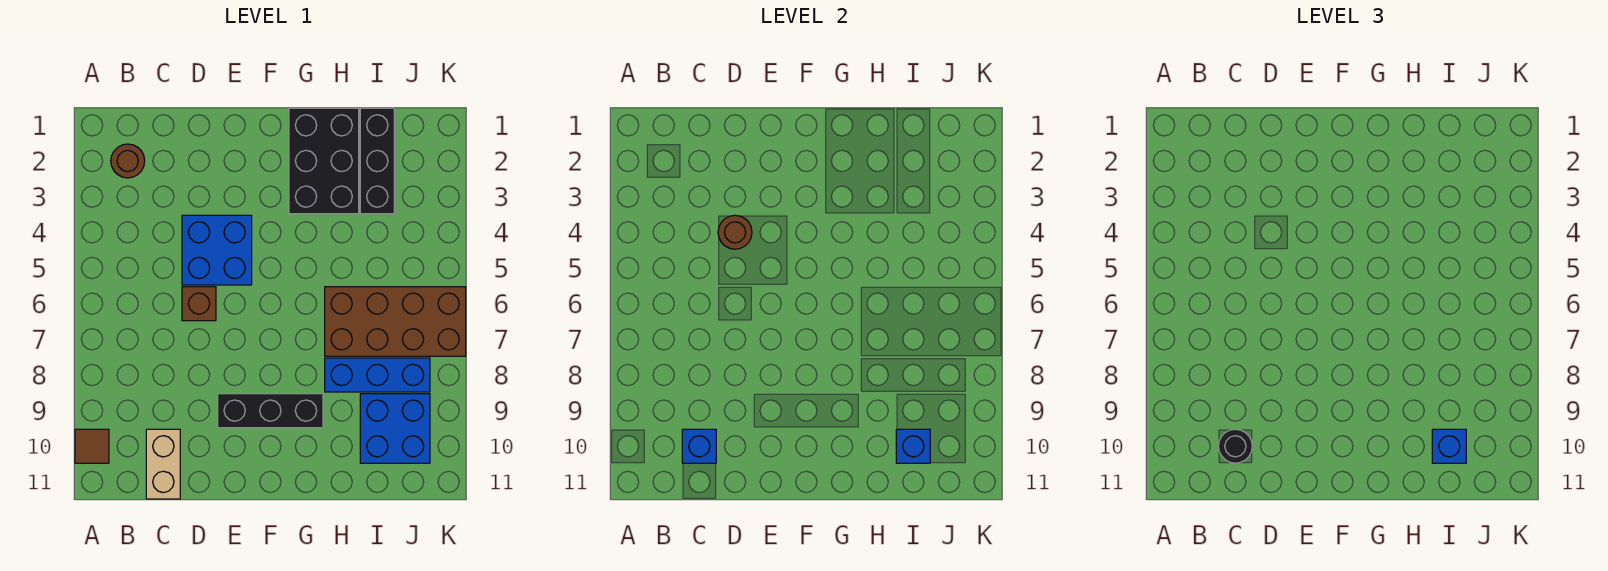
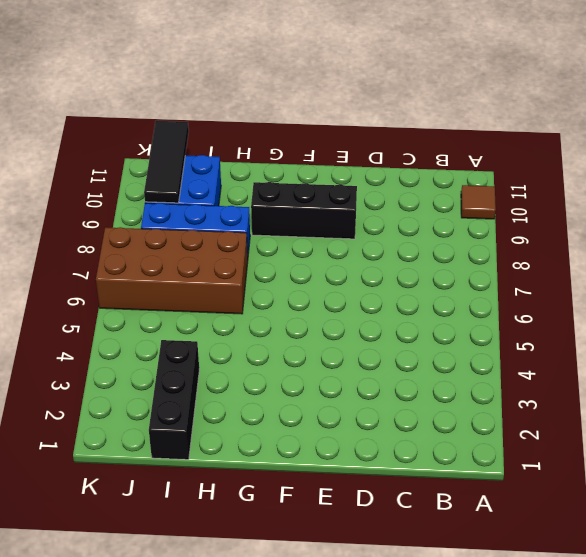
black tile J9:J11 level 2 -> none
none -> brown round brick B2 level 1
none -> tan brick C10:C11 level 1
none -> blue brick D4:E5 level 1

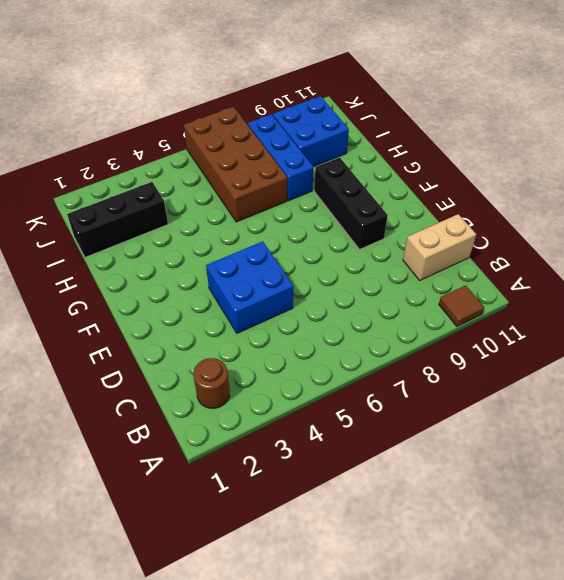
none -> brown brick D6 level 1
none -> black brick G1:H3 level 1
none -> blue brick C10 level 2

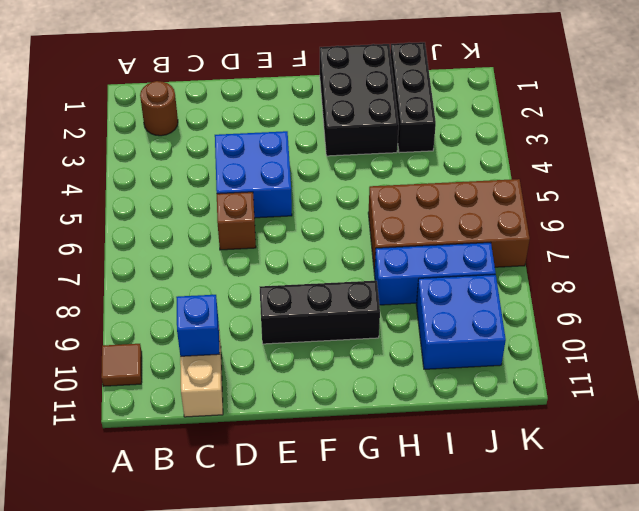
none -> brown round brick D4 level 2
none -> blue brick I10 level 2
none -> black round brick C10 level 3

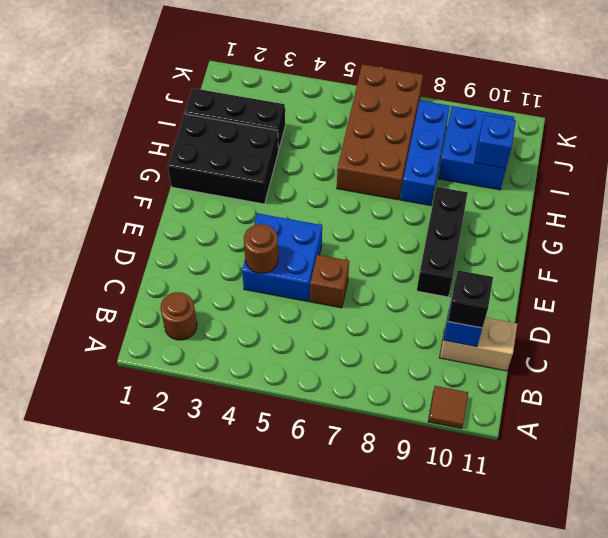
black brick C10 level 3 -> black round brick C10 level 3
none -> blue brick I10 level 3

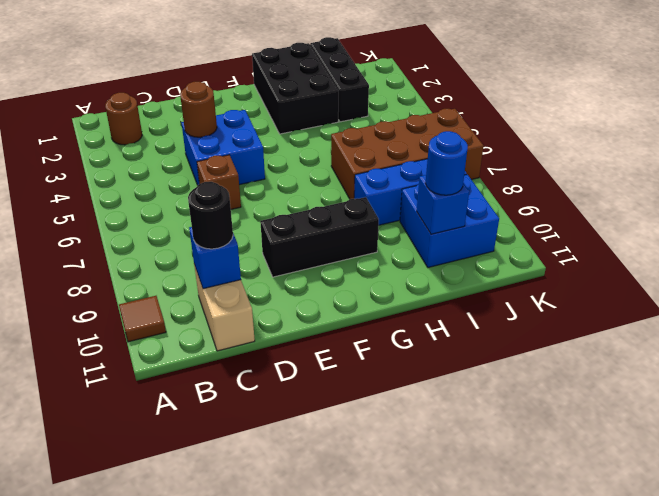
blue round brick I10 level 3 -> blue brick I10 level 3

